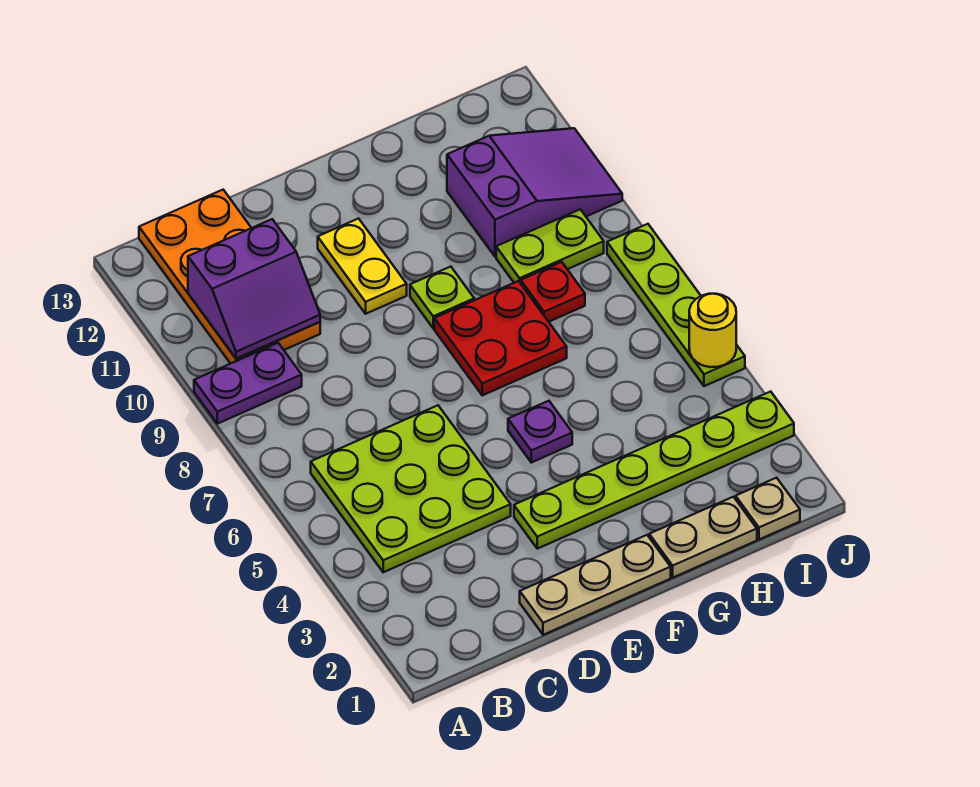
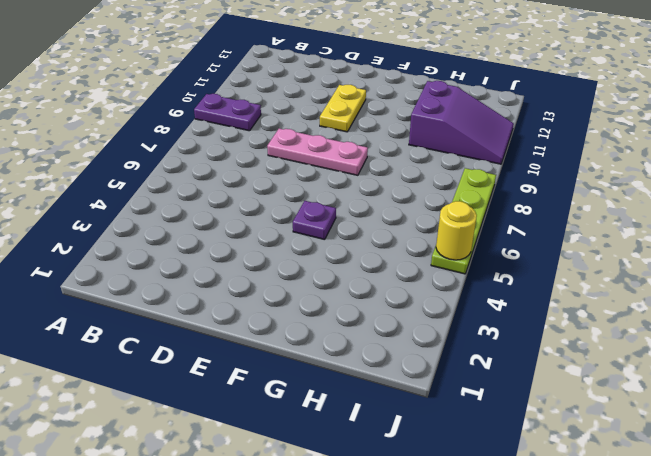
pink plate D8:F8 level 1 -> red plate F7:G8 level 1
none -> lime plate B4:D6 level 1
none -> orange plate B10:C13 level 1
none -> tan plate D1:F1 level 1

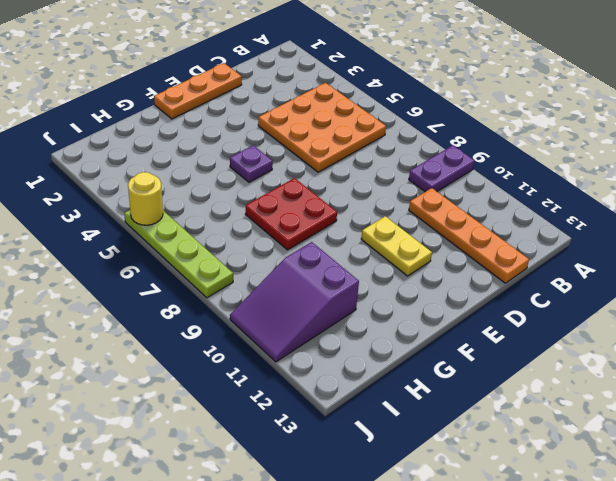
orange plate B4:D6 level 1 -> lime plate B4:D6 level 1
orange plate C10:C13 level 1 -> orange plate B10:C13 level 1
orange plate D1:F1 level 1 -> tan plate D1:F1 level 1
none -> lime plate E3:J3 level 1
none -> lime plate F9 level 1
none -> tan plate G1:H1 level 1

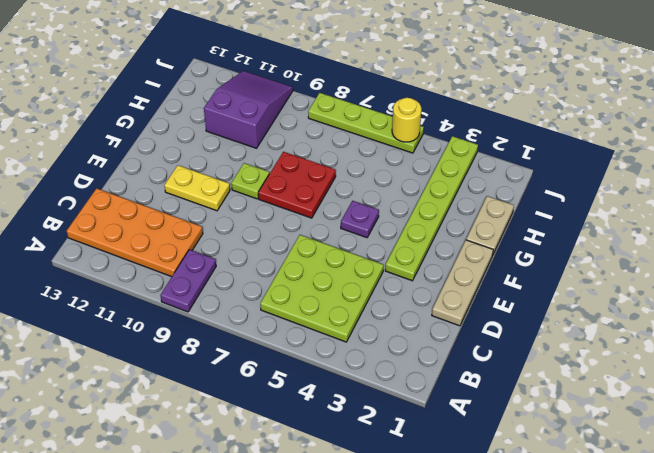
none -> red plate H8 level 1
none -> lime plate H9:I9 level 1
none -> tan plate I1 level 1

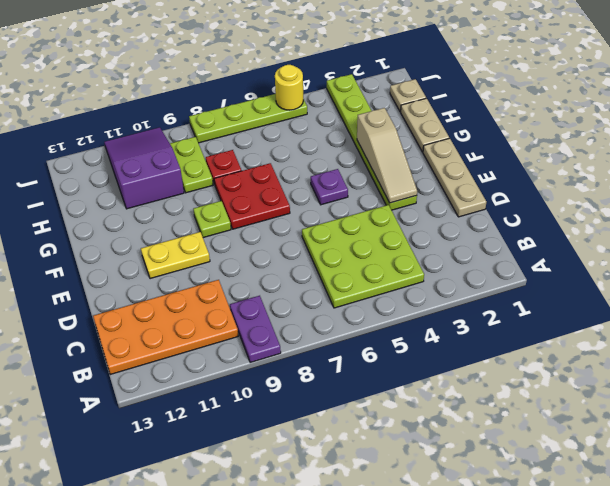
tan slope E3:G3 level 2 top G -> none
none -> purple slope B10:C11 level 2 top 11

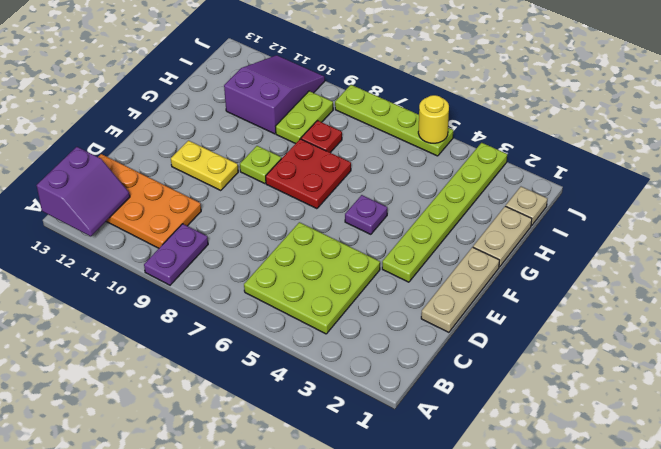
purple slope A12:B13 level 2 top 13 -> purple slope B10:C11 level 2 top 11

